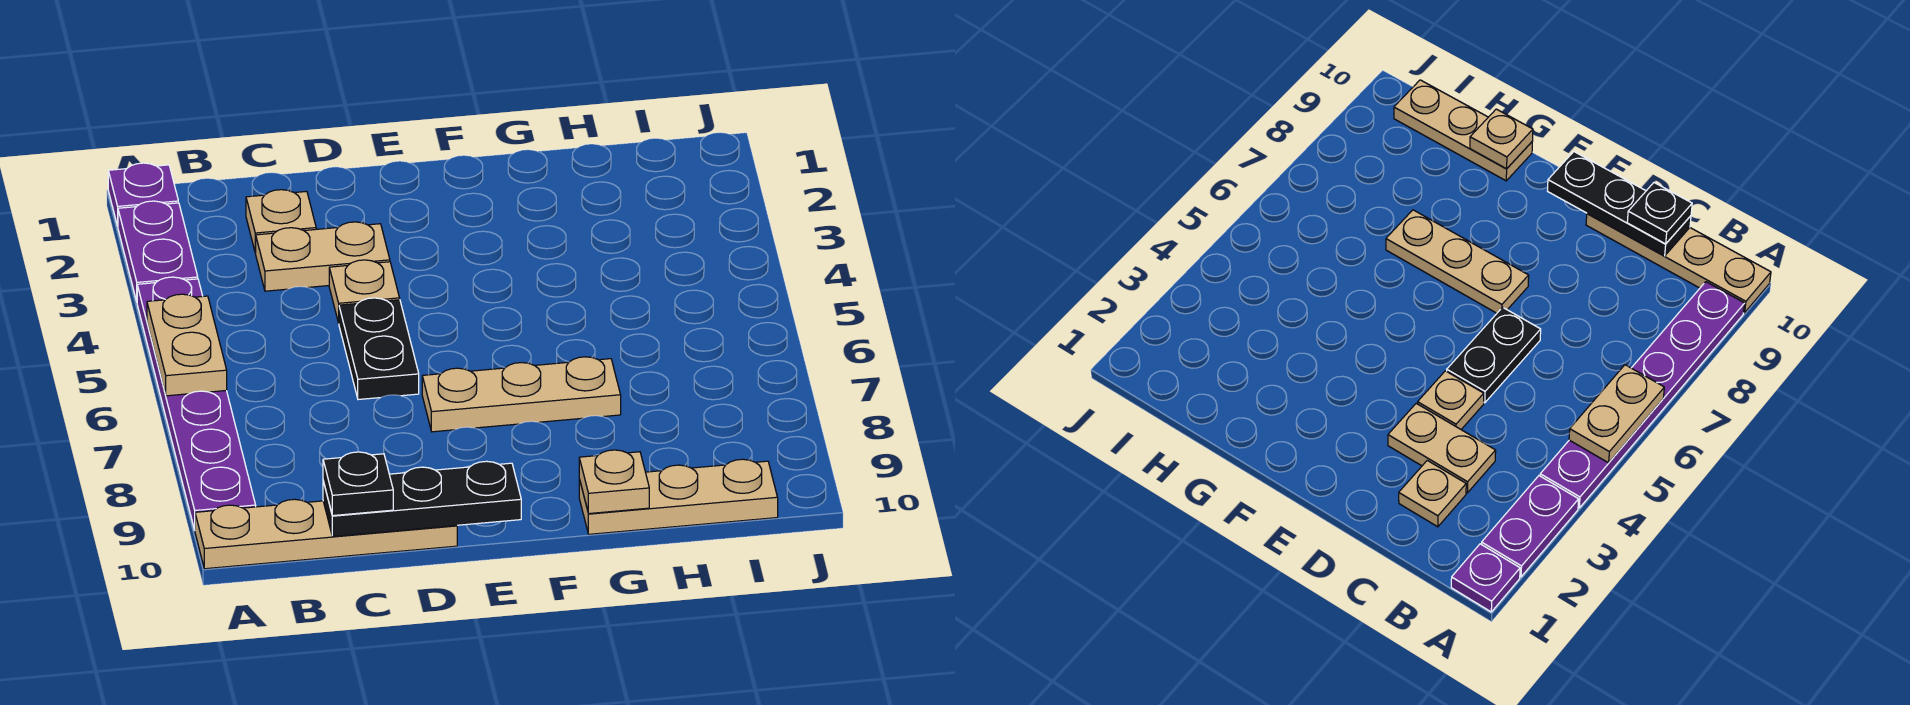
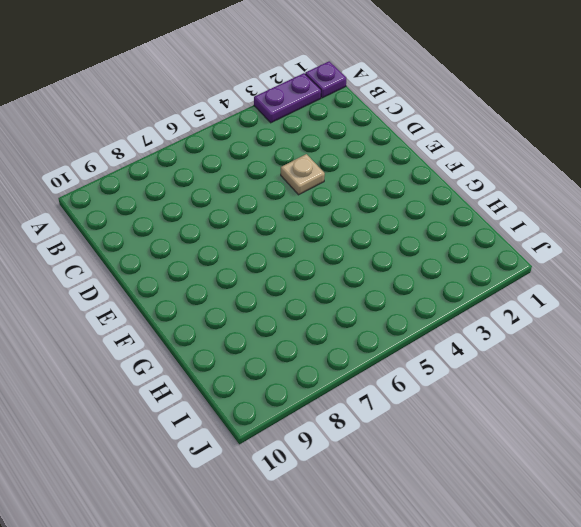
none -> purple plate A4:A9 level 1
none -> tan plate A10:D10 level 1
none -> tan plate C2 level 1

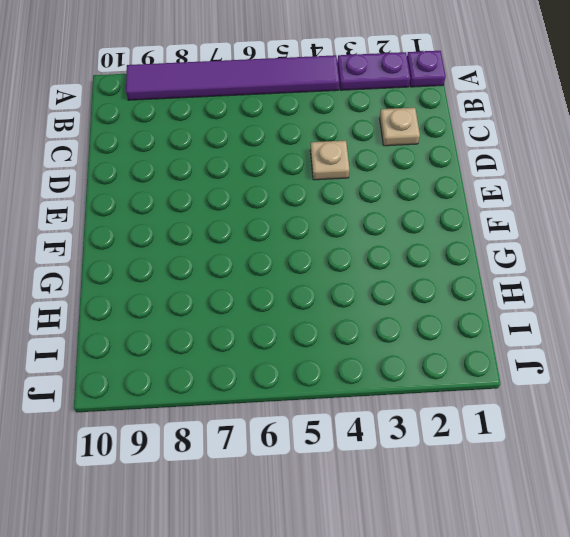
purple tile A4:A9 level 1 -> purple plate A4:A9 level 1
none -> tan plate A10:D10 level 1
none -> tan plate C3:D3 level 1
none -> black plate D5:D6 level 1

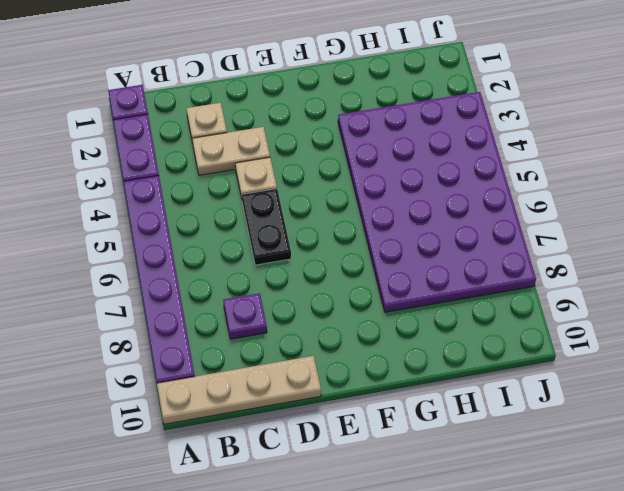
purple plate C8 level 1 -> none
purple plate G3:J8 level 1 -> tan plate E7:G7 level 1
none -> tan plate G10:I10 level 1
none -> tan plate A5:A6 level 2
none -> black plate C10:E10 level 2

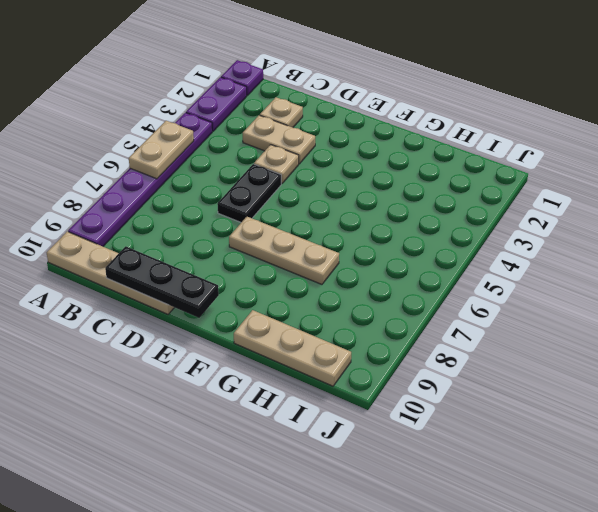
none -> tan plate G10 level 2
none -> black plate C10 level 3

